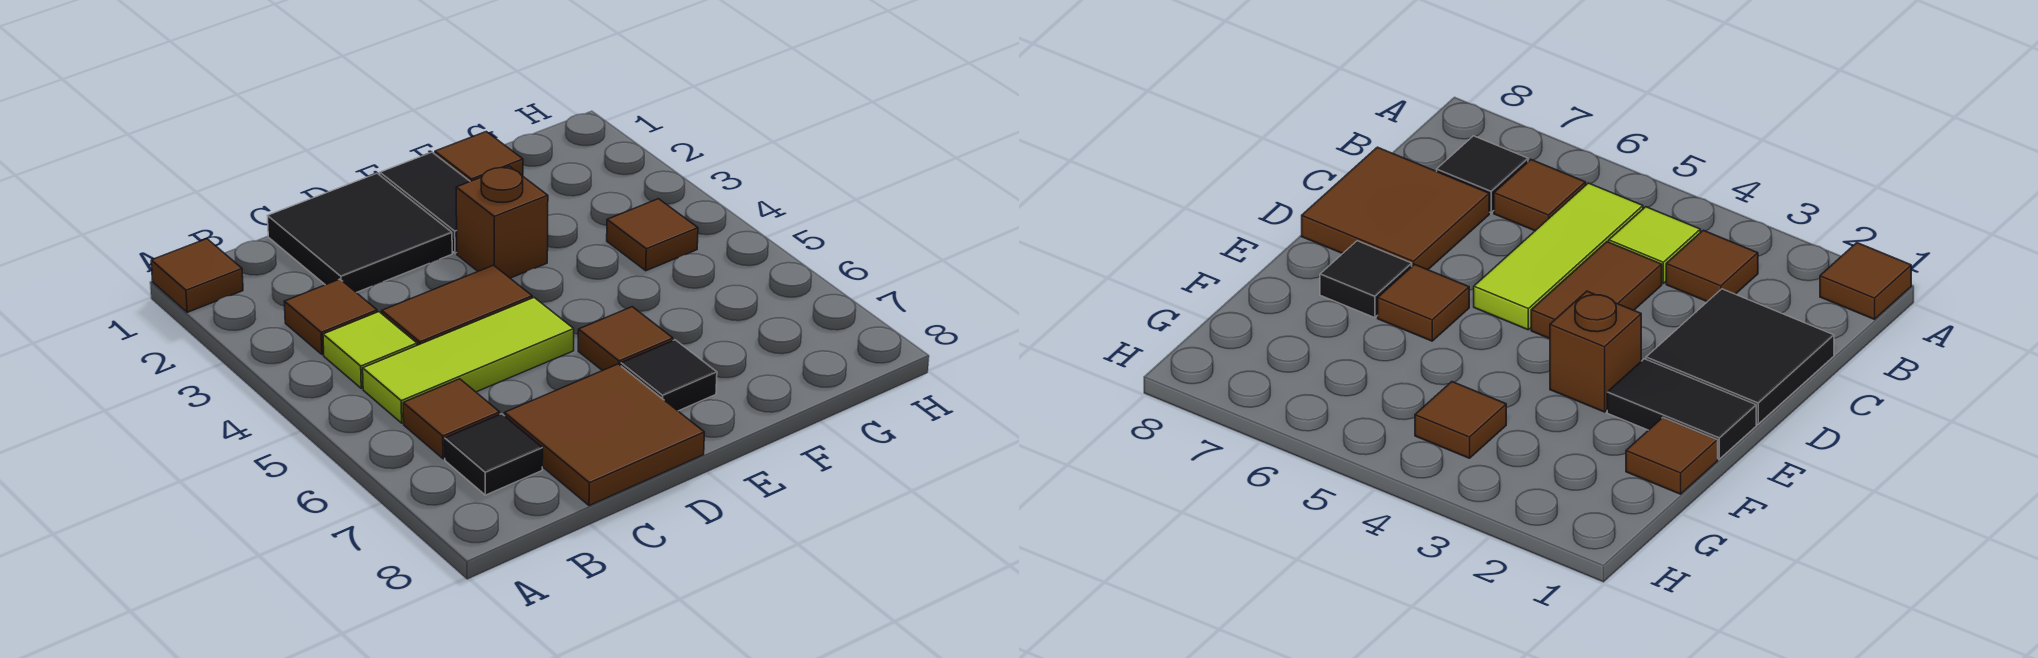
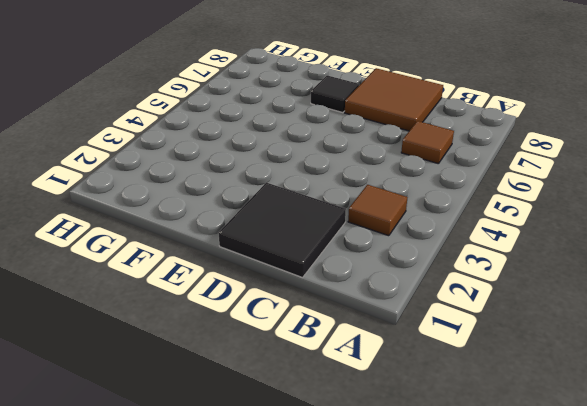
none -> brown tile A1 level 1
none -> lime tile B4 level 1
none -> lime tile B5:D5 level 1

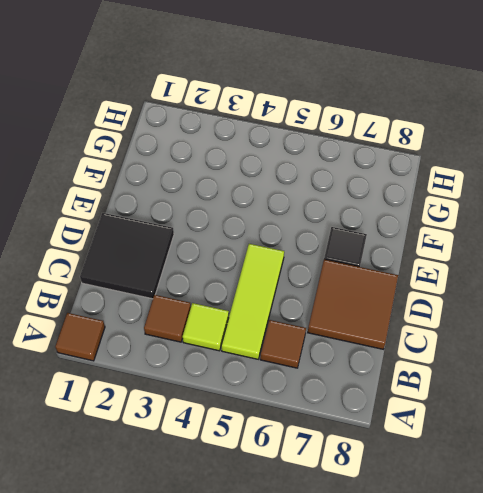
none -> black tile B7 level 1
none -> brown tile C4:D4 level 1
none -> black tile E1:E2 level 1

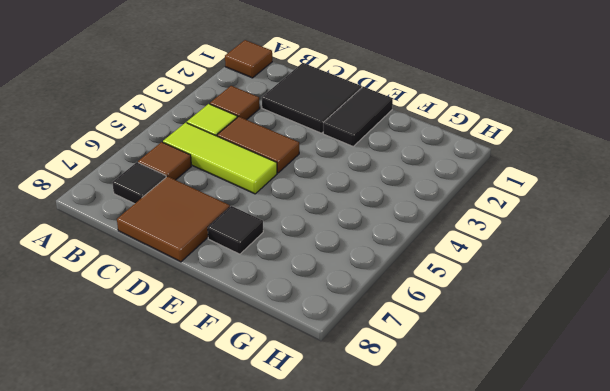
none -> brown brick E3 level 1
none -> brown tile E6 level 1
none -> brown tile F1 level 1

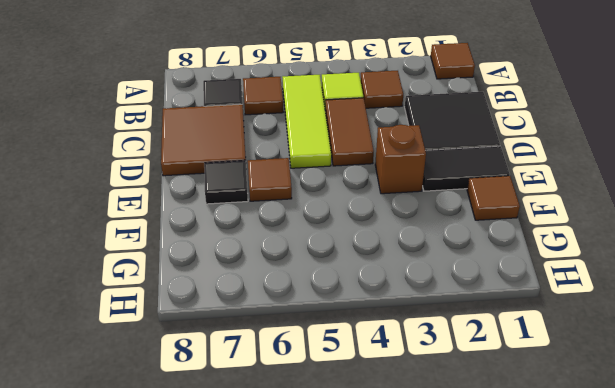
none -> brown tile G4 level 1

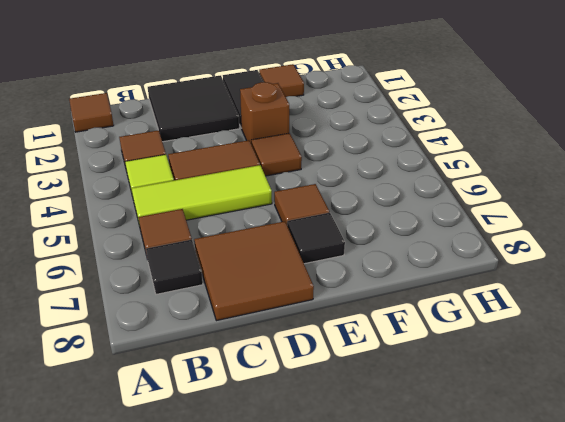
brown tile E4 level 1 -> brown tile G4 level 1

